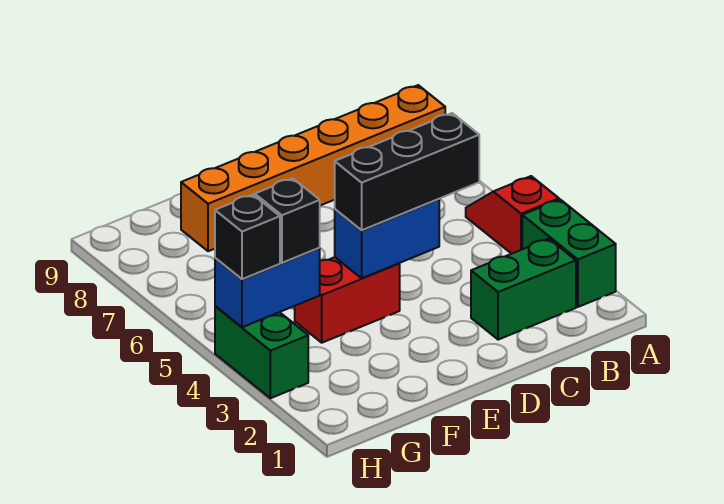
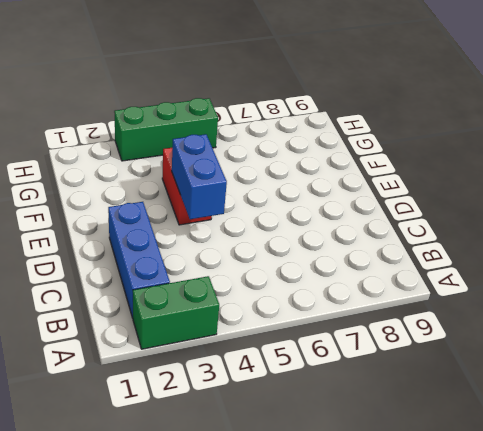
blue brick B2:D2 level 1 -> green brick B2:C2 level 1
green brick H3:H5 level 1 -> green brick H3:H4 level 1
none -> red slope A4:A5 level 1 top 4
none -> orange brick A8:F8 level 1

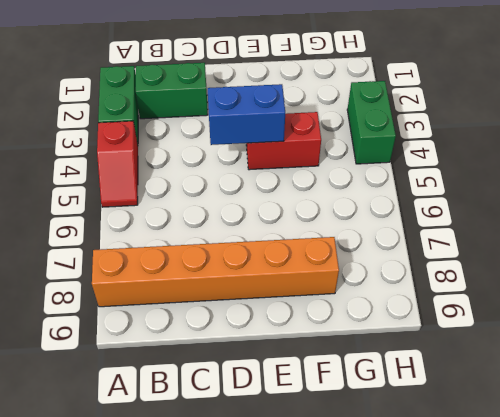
none -> blue brick G4:H4 level 2
none -> black brick C4:E4 level 3

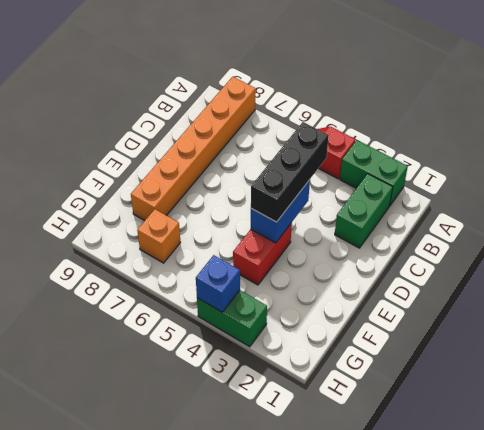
orange brick G7 level 1 -> none
blue brick H4 level 2 -> blue brick G4:H4 level 2
none -> black brick G4 level 3
none -> black brick H4 level 3

